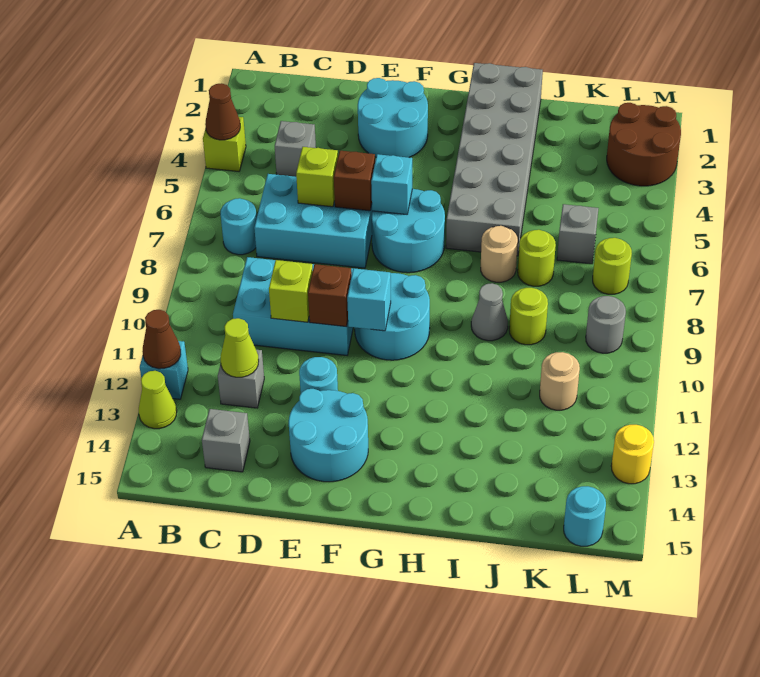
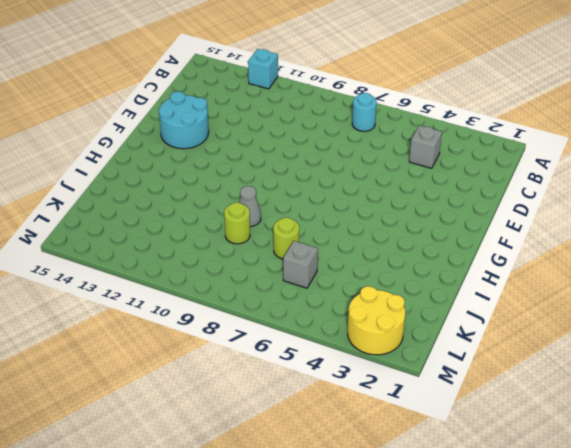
yellow round brick L2:M3 level 1 -> brown round brick L2:M3 level 1
none -> lime brick A4 level 1
none -> lime cone A13 level 1
none -> cyan brick C6:E7 level 1
none -> cyan brick C9:E10 level 1

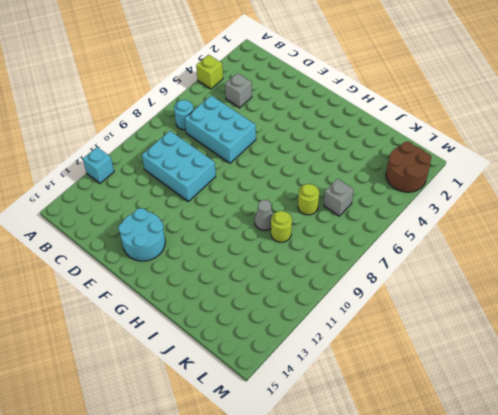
none -> lime cone A13 level 1
none -> grey brick C12 level 1
none -> grey brick C14 level 1
none -> cyan round brick E2:F3 level 1

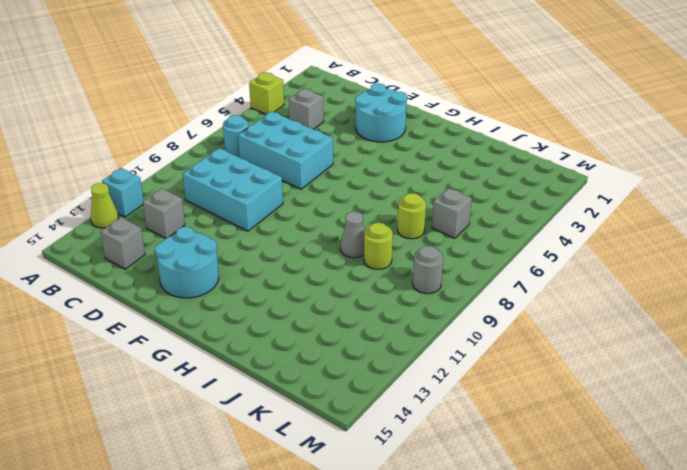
none -> cyan round brick E12 level 1
none -> cyan round brick F6:G7 level 1
none -> cyan round brick F9:G10 level 1
none -> grey brick H1:I6 level 1

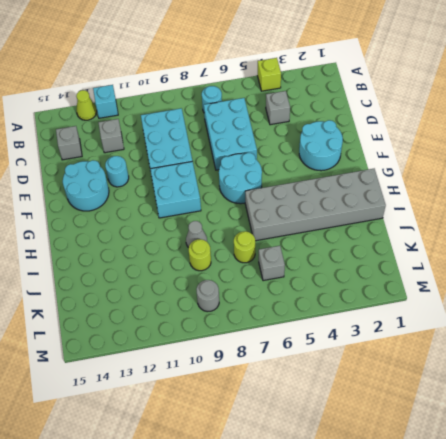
cyan brick F9:G10 level 1 -> cyan round brick F9:G10 level 1
none -> tan round brick I7 level 1
none -> tan round brick K11 level 1
none -> brown round brick L2:M3 level 1
none -> lime round brick L7 level 1

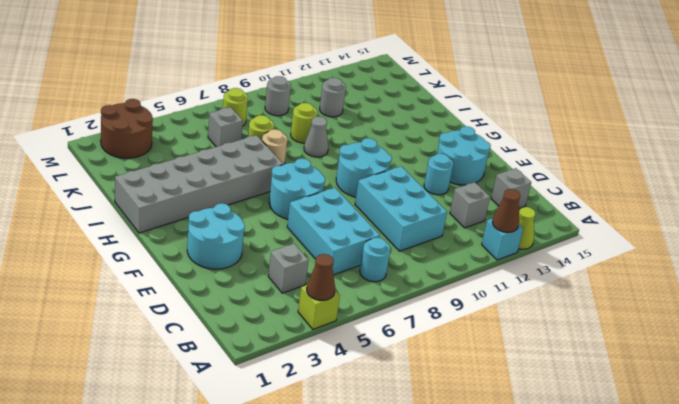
grey round brick K11 level 1 -> tan round brick K11 level 1
none -> cyan round brick L15 level 1
none -> yellow round brick M13 level 1
none -> lime cone C12 level 2
none -> lime brick D6 level 2

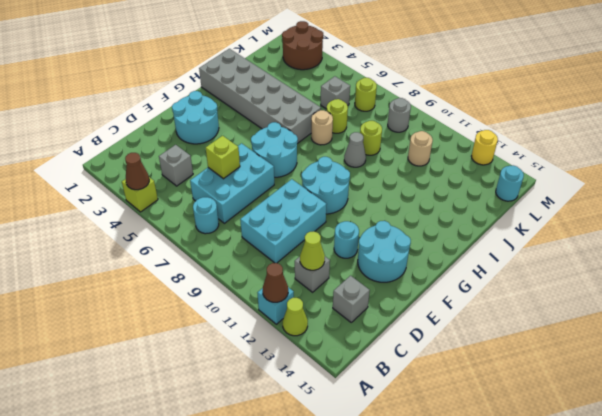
none -> lime brick D10 level 2
none -> brown brick E6 level 2
none -> brown brick E10 level 2
none -> cyan brick F6 level 2

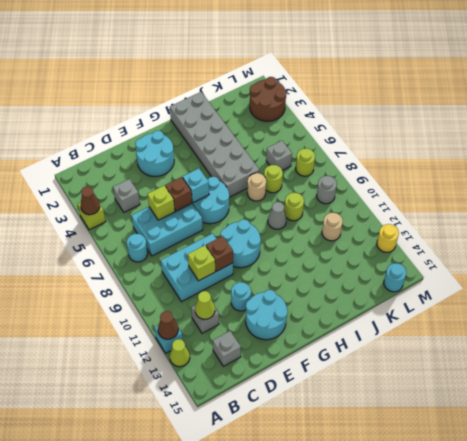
none -> cyan brick F10 level 2

